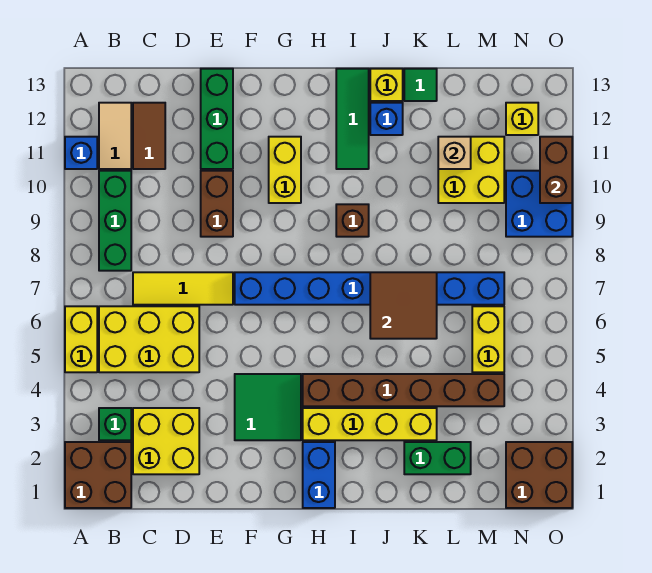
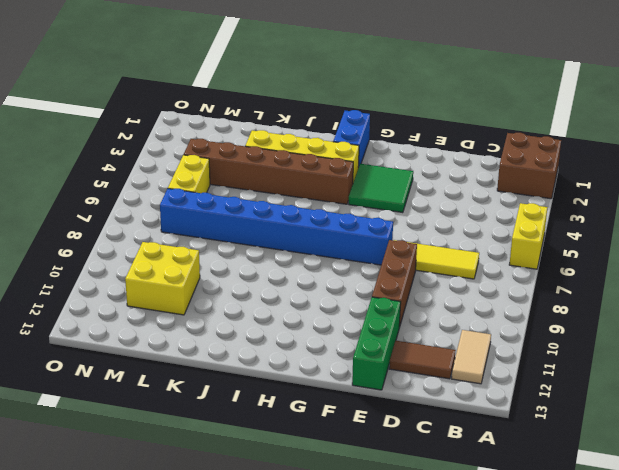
brown tile C12:D12 level 1 -> brown tile C11:C12 level 1
brown brick E8:E10 level 1 -> brown brick E9:E10 level 1
none -> blue brick A11 level 1
none -> green brick B3 level 1
none -> yellow brick B5:D6 level 1
none -> green brick B8:B10 level 1

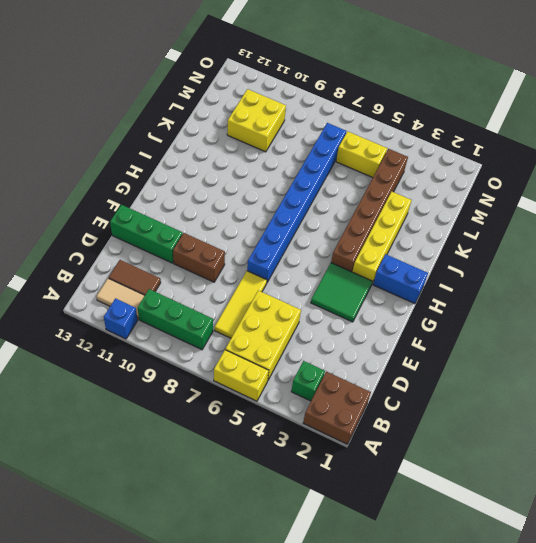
none -> yellow brick C2:D3 level 1
none -> yellow brick G10:G11 level 1
none -> brown brick I9 level 1
none -> green tile I11:I13 level 1

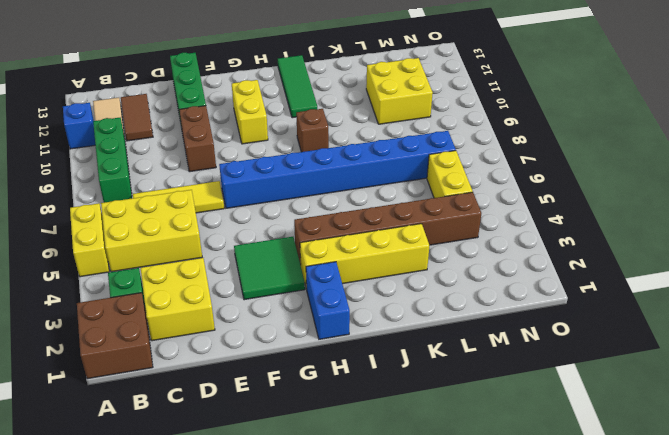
none -> blue brick J12 level 1
none -> yellow brick J13 level 1
none -> green brick K2:L2 level 1
none -> green tile K13 level 1

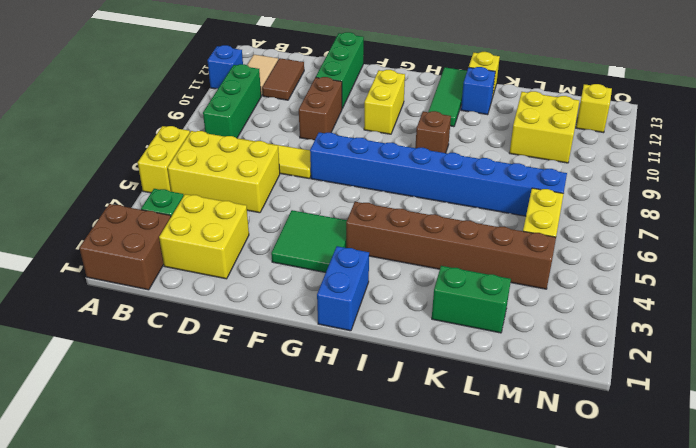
none -> yellow brick H3:K3 level 1
none -> green tile K13 level 1
none -> brown brick N1:O2 level 1
none -> blue brick N9:O10 level 1

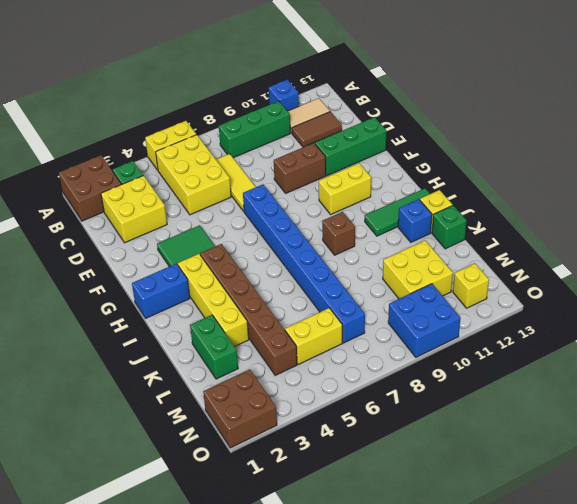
green brick K13 level 1 -> green tile K13 level 1
none -> brown tile J6:K7 level 2
none -> tan brick L11 level 2
none -> brown brick O10:O11 level 2

